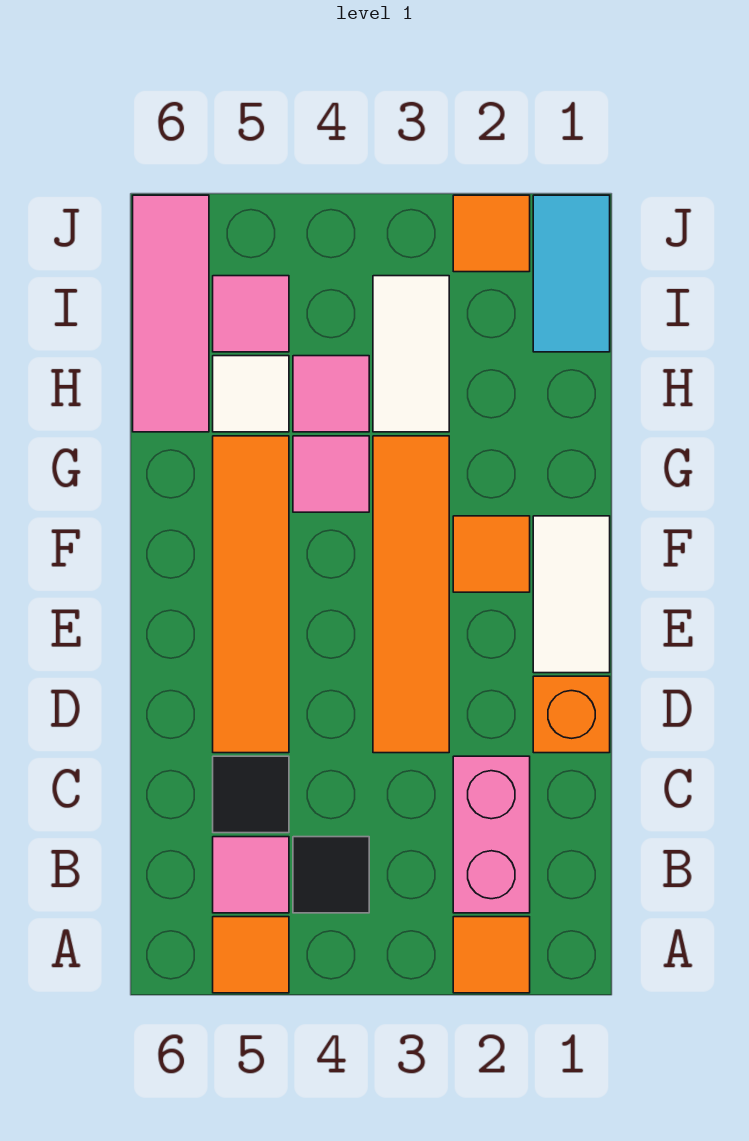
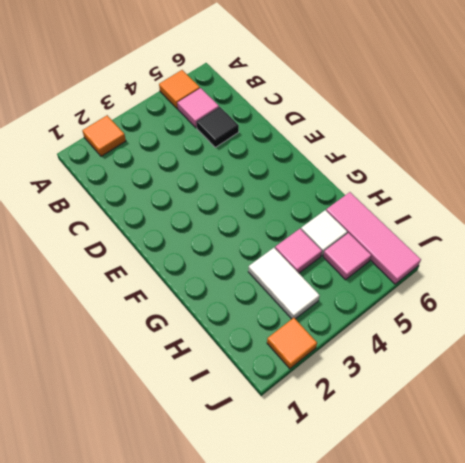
none -> pink brick B2:C2 level 1
none -> black tile B4 level 1
none -> orange brick D1 level 1

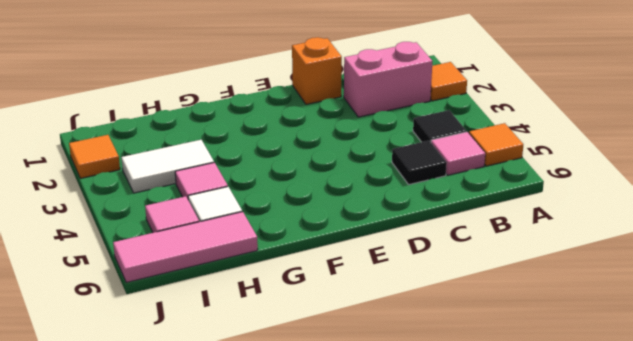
none -> orange tile D3:G3 level 1
none -> orange tile D5:G5 level 1
none -> white tile E1:F1 level 1

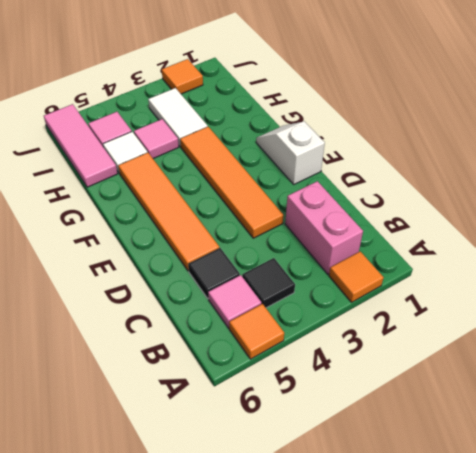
white slope E1:F1 level 1 top E -> white tile E1:F1 level 1
none -> orange brick D1 level 1
none -> orange tile F2 level 1
none -> pink tile G4 level 1

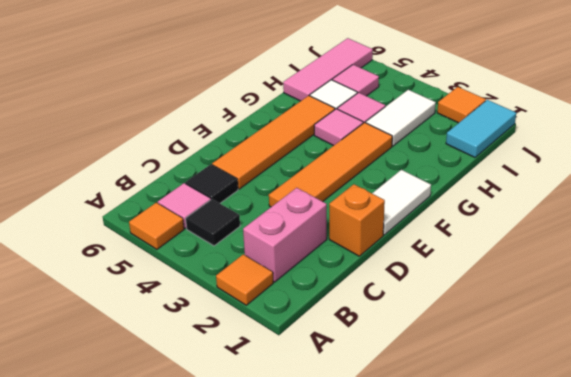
none -> orange tile F2 level 1

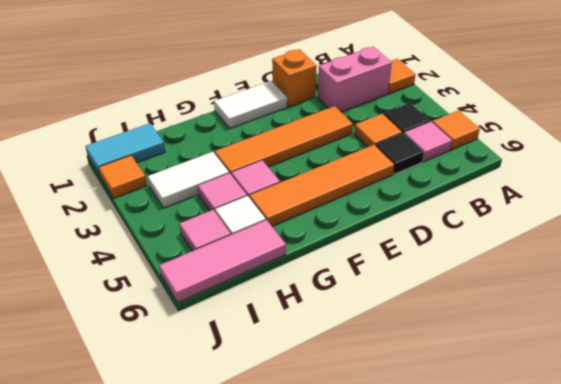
orange tile C4 level 1 -> orange tile F2 level 1

